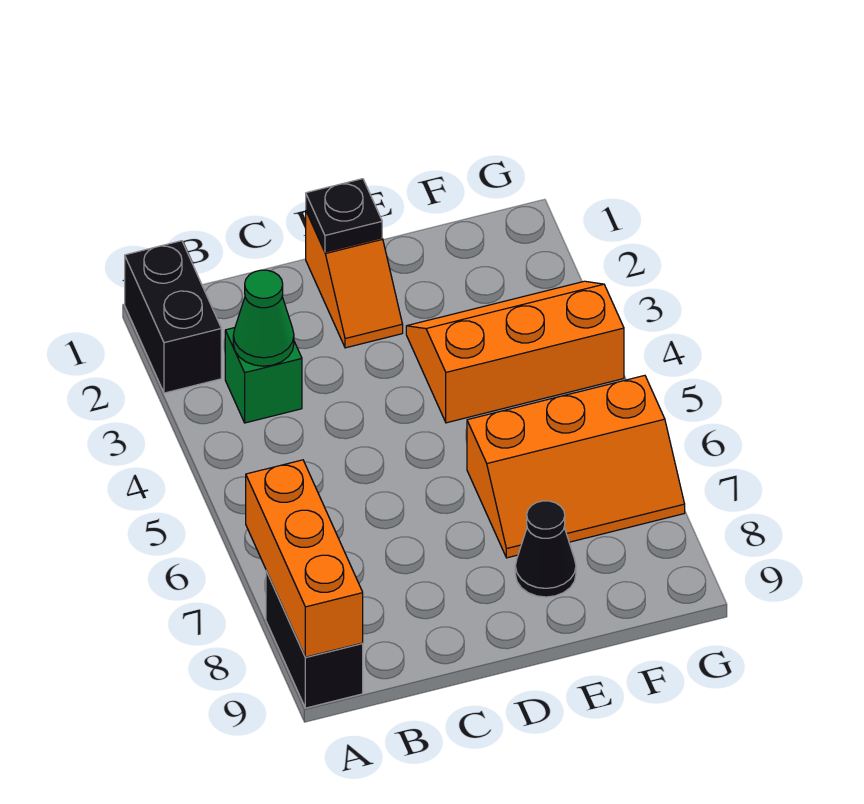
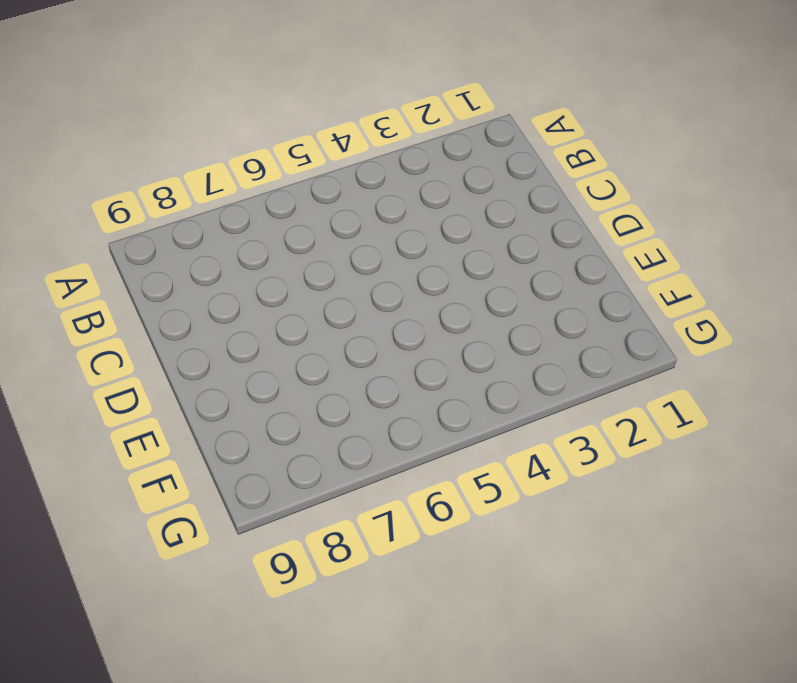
none -> black brick A1:A2 level 1
none -> black brick A8:A9 level 1

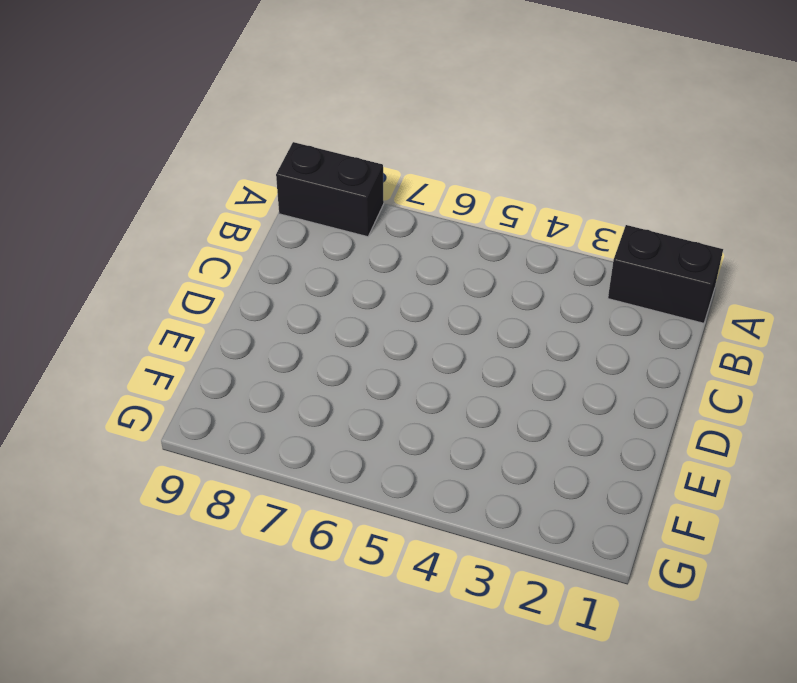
none -> green brick B3 level 1
none -> orange slope D1:D2 level 1 top 1

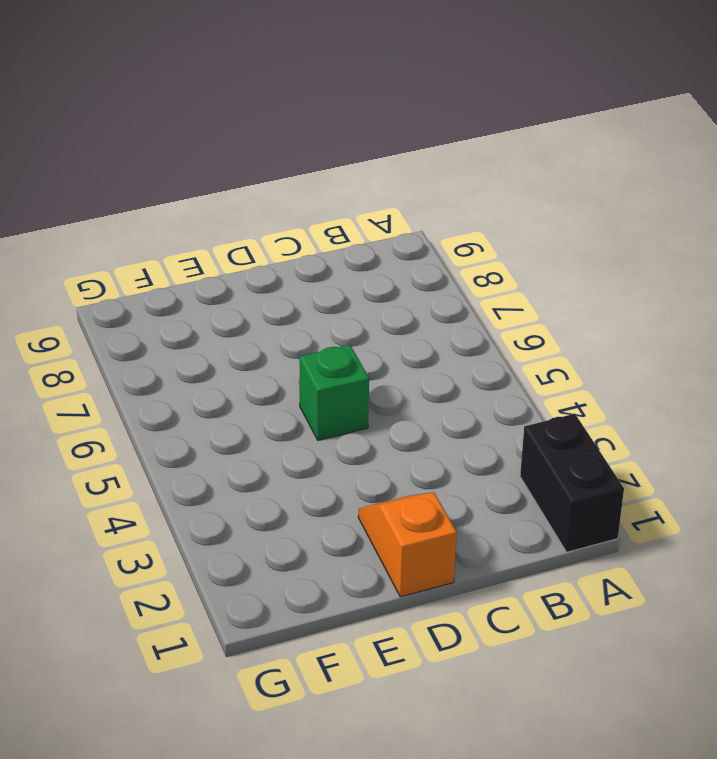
green brick D5 level 1 -> green brick B3 level 1
none -> black brick A8:A9 level 1
none -> orange slope E3:G4 level 1 top 4

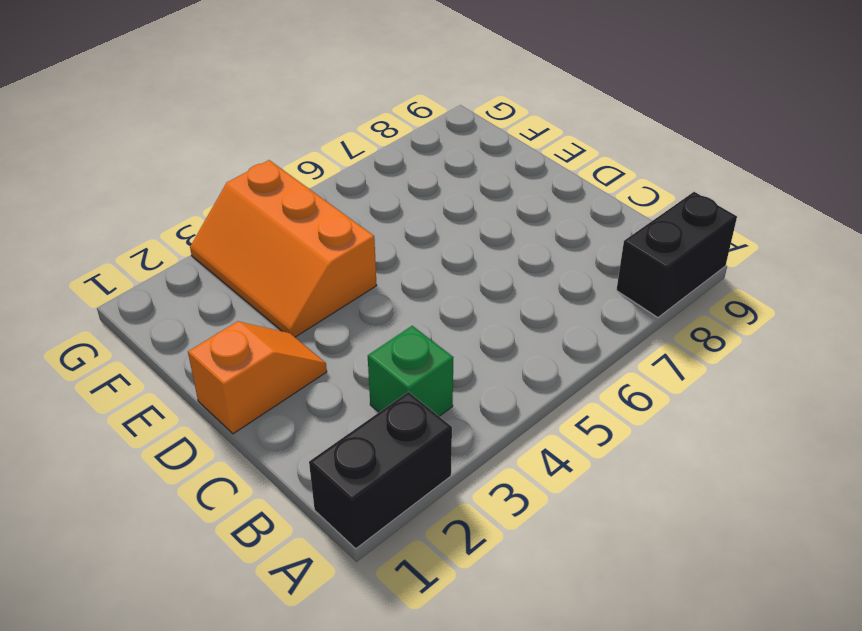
none -> orange slope E6:G7 level 1 top 6
none -> black cone E8 level 1

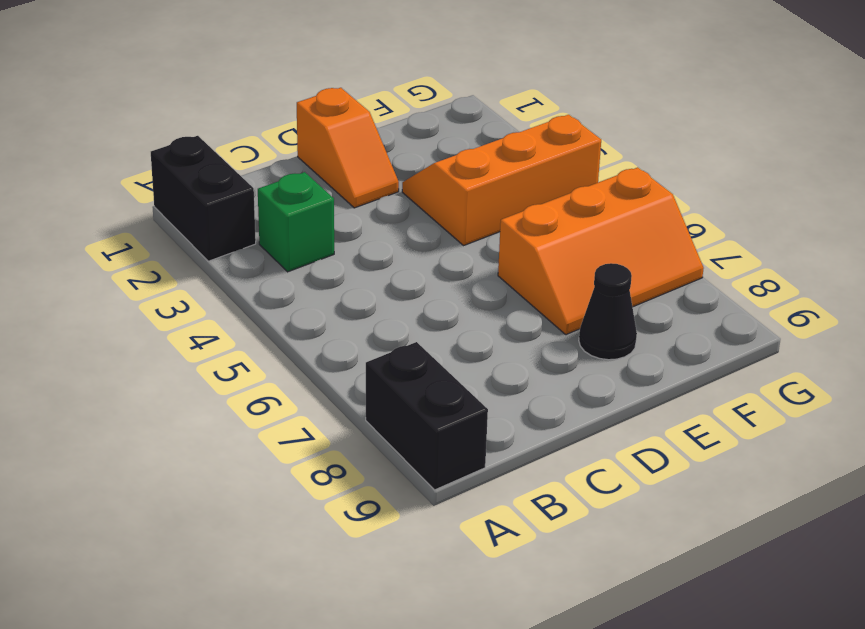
none -> orange brick A7:A9 level 2
none -> green cone B3 level 2

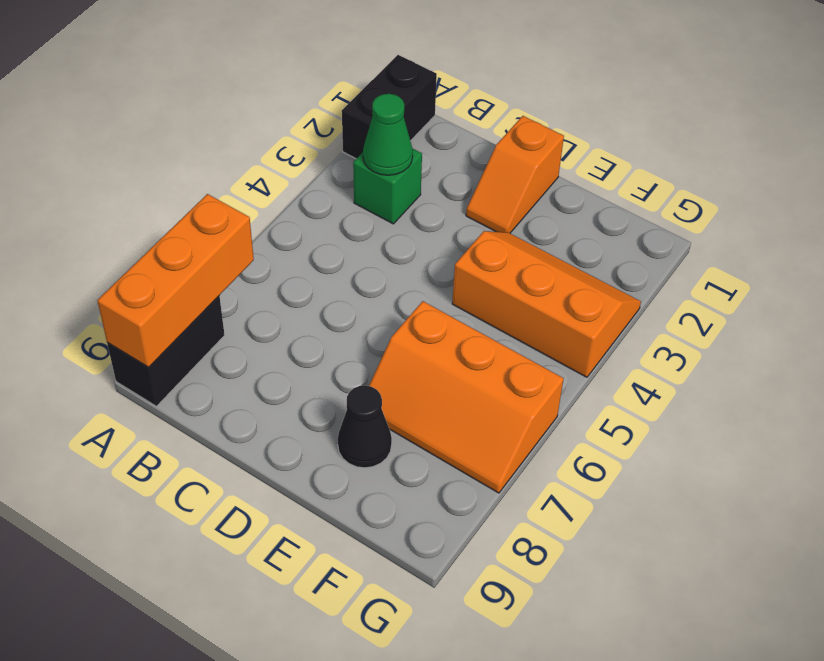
none -> black plate D1 level 2

